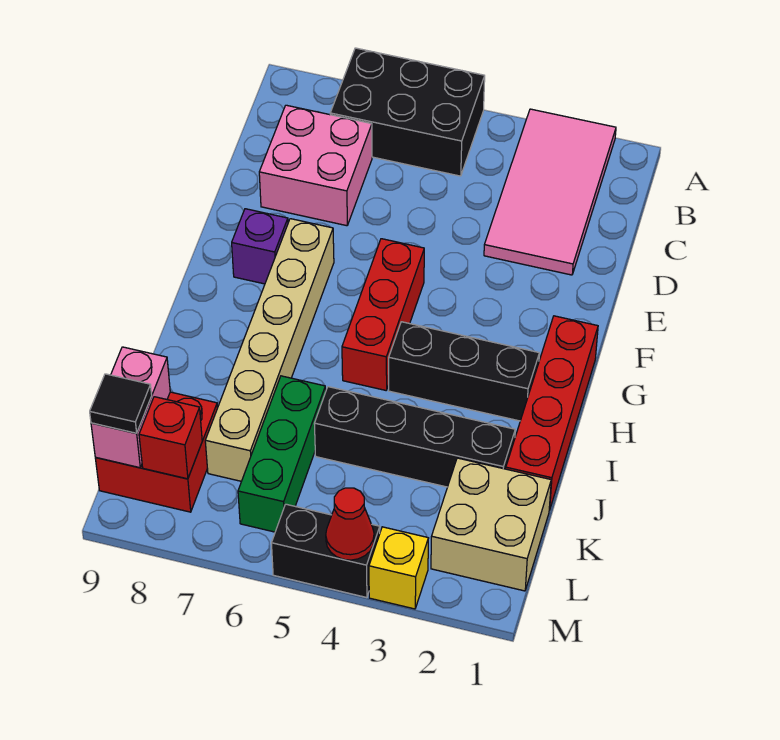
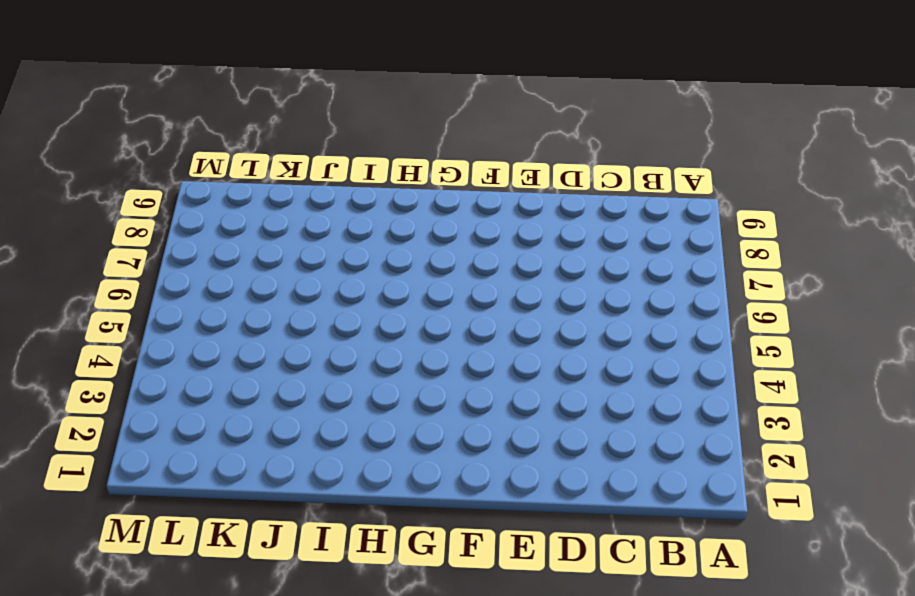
none -> pink tile A2:D3 level 1
none -> black brick A5:B7 level 1
none -> pink brick C7:D8 level 1

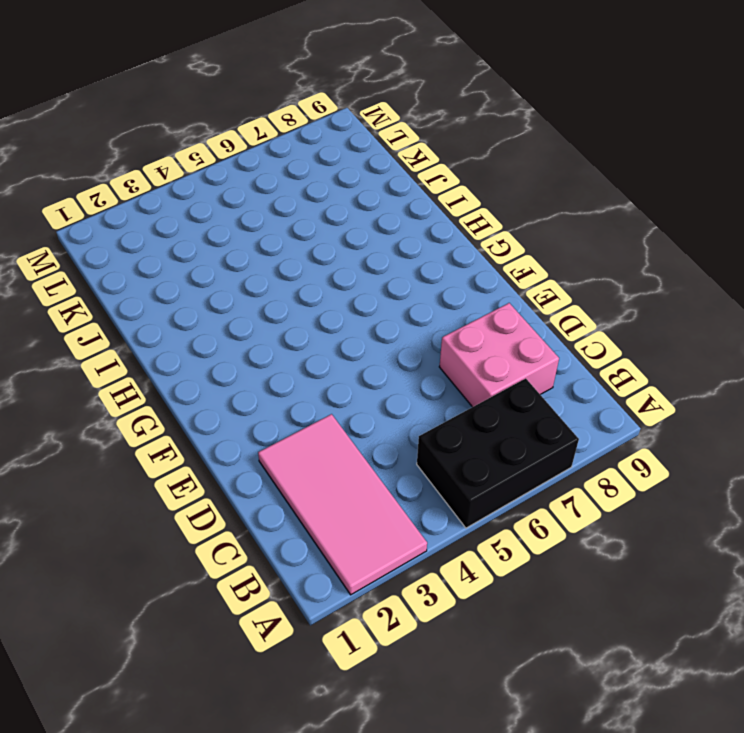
none -> red brick F5:H5 level 1
none -> tan brick F7:K7 level 1
none -> purple brick F8 level 1

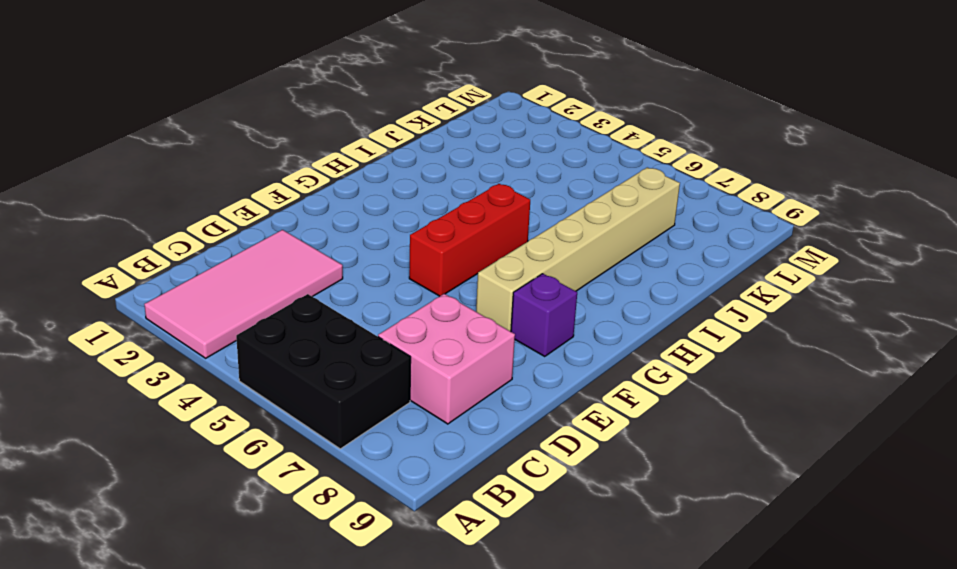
none -> red brick G1:J1 level 1
none -> black brick H2:H4 level 1
none -> black brick J2:J5 level 1

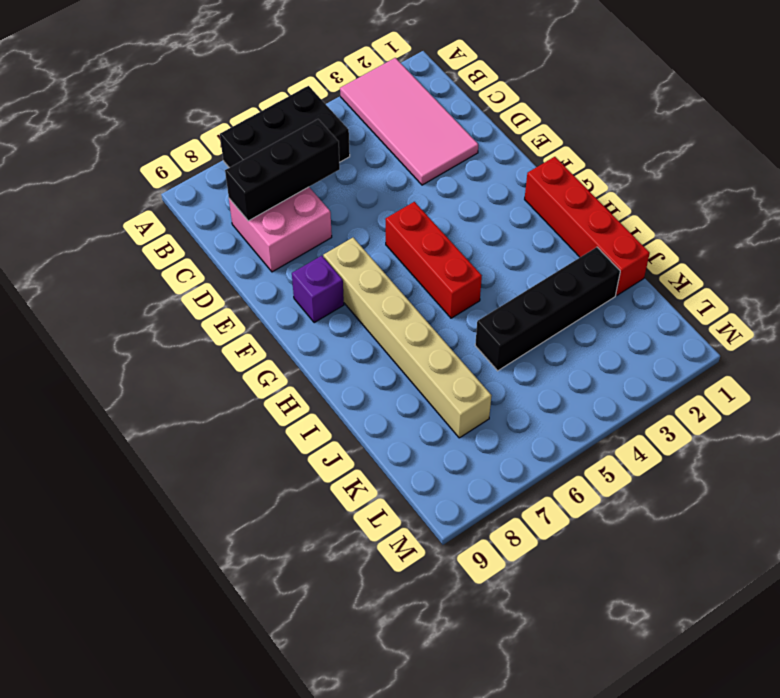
black brick C6:C8 level 2 -> black brick H2:H4 level 1
none -> green brick J6:L6 level 1
none -> tan brick K1:L2 level 1
none -> red brick K8:L9 level 1

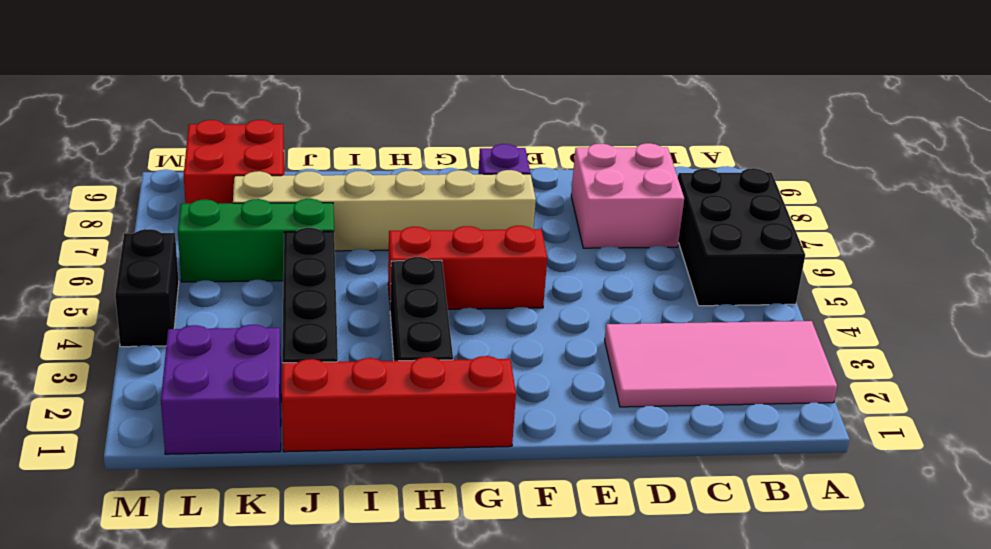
purple brick K1:L2 level 1 -> tan brick K1:L2 level 1
none -> yellow brick M3 level 1
none -> pink brick K9:L9 level 2
none -> red brick L8 level 2

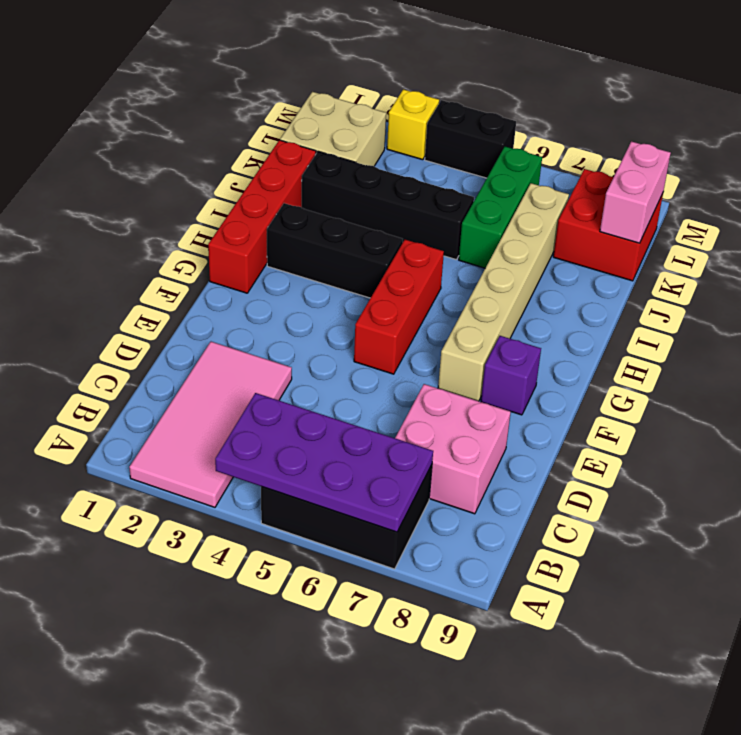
purple plate A4:B7 level 2 -> none
none -> red brick L8 level 2
none -> red cone M4 level 2
none -> black tile L9 level 3

